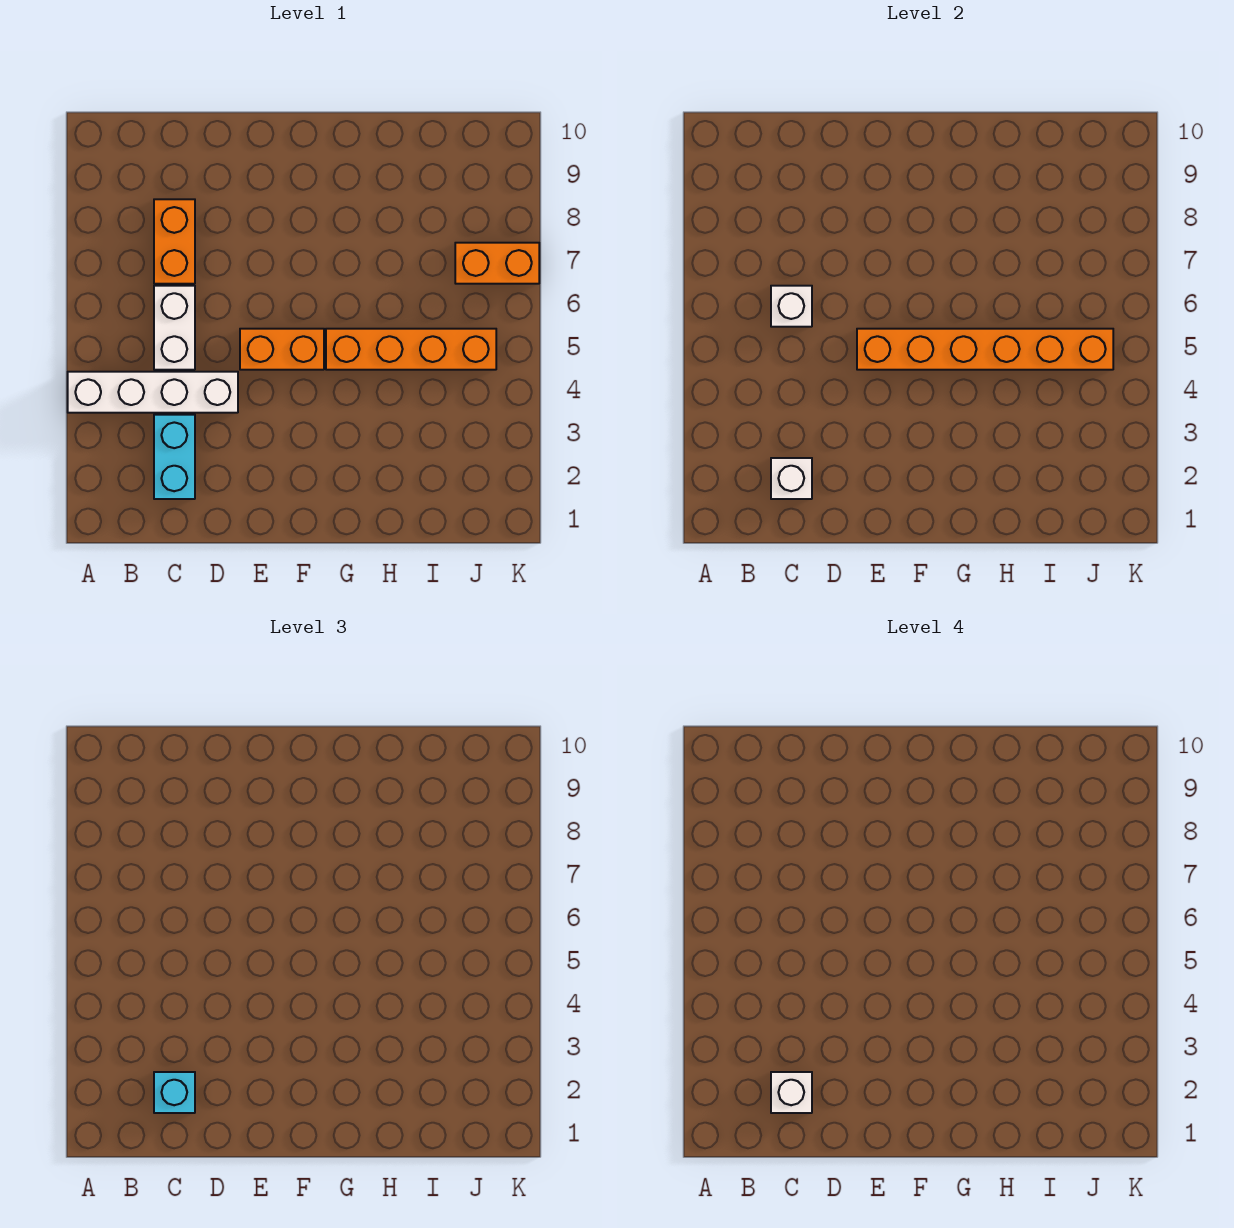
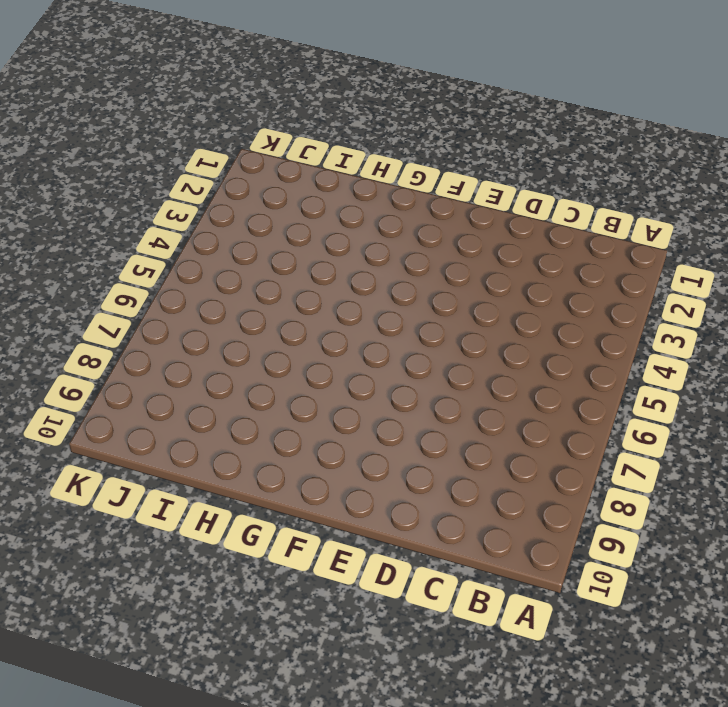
none -> white brick A4:D4 level 1
none -> cyan brick C2:C3 level 1
none -> white brick C5:C6 level 1

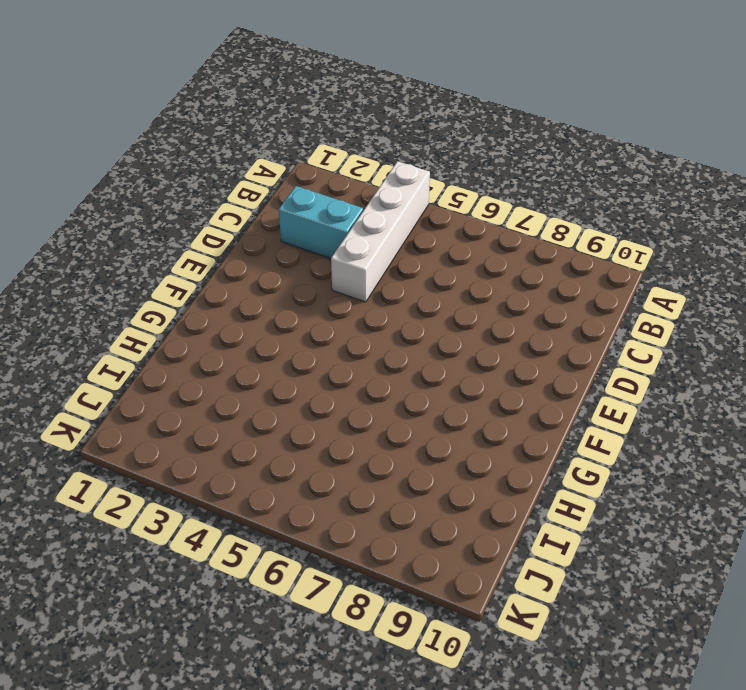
none -> white brick C5:C6 level 1
none -> orange brick C7:C8 level 1
none -> orange brick E5:F5 level 1

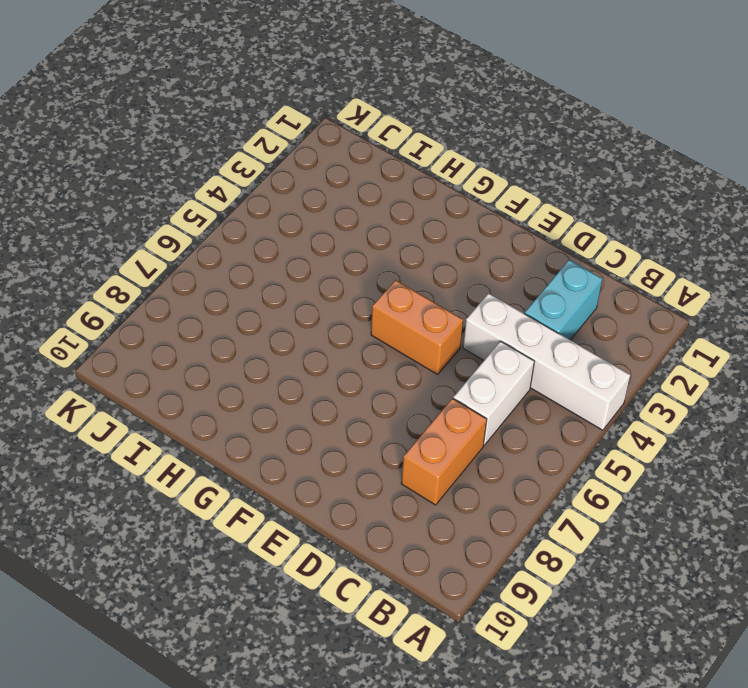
none -> orange brick G5:J5 level 1
none -> orange brick J7:K7 level 1
none -> white brick C2 level 2

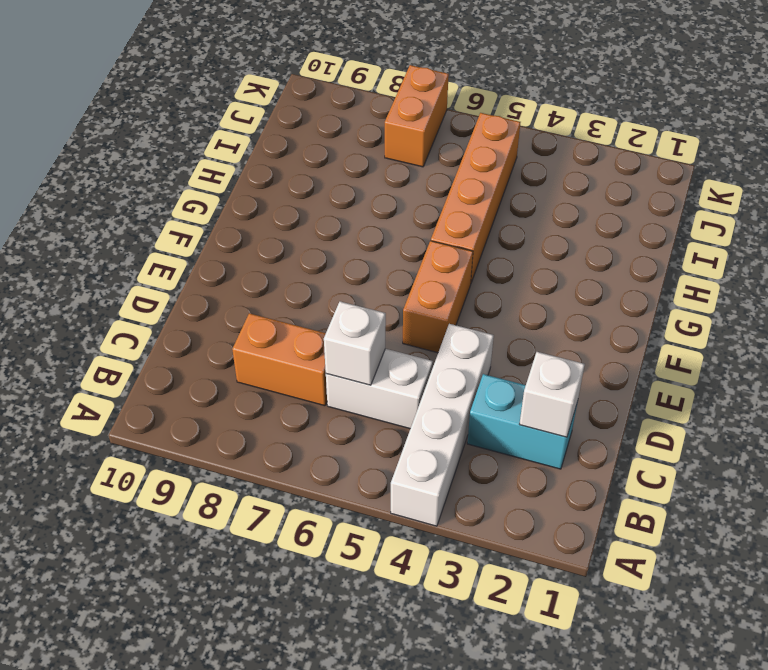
none -> orange brick E5:J5 level 2
none -> cyan brick C2 level 3
none -> white brick C2 level 4

